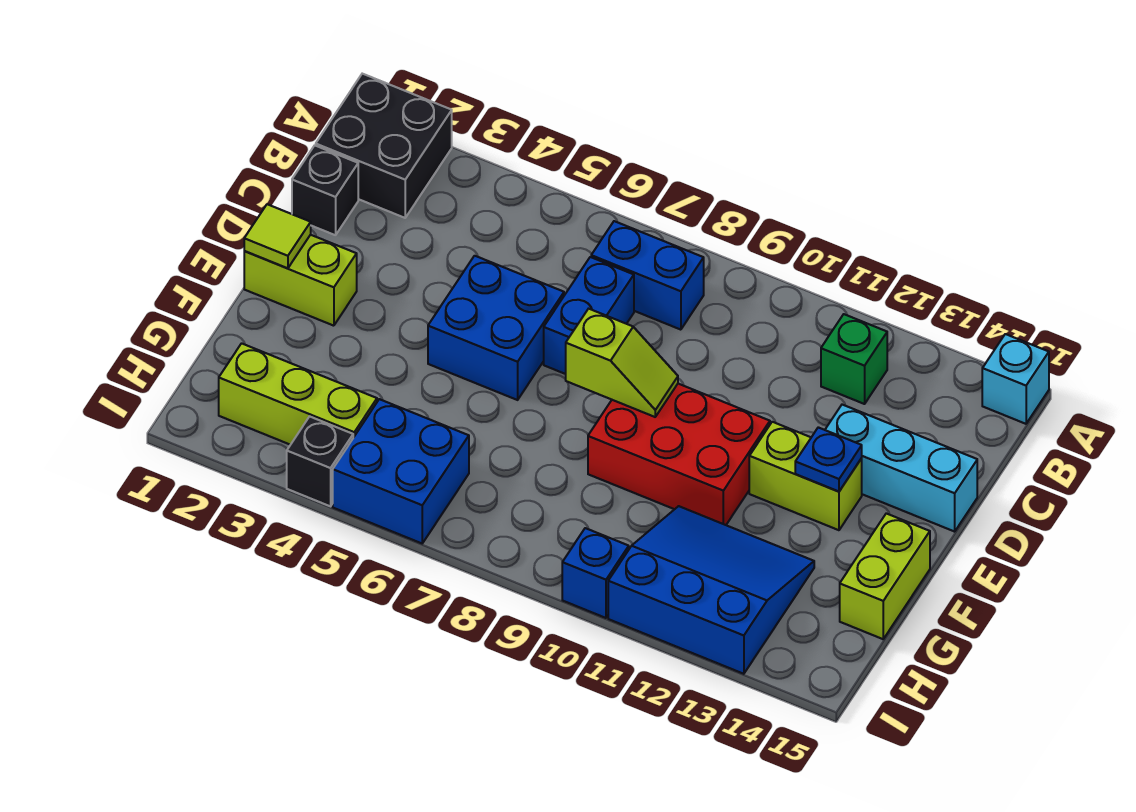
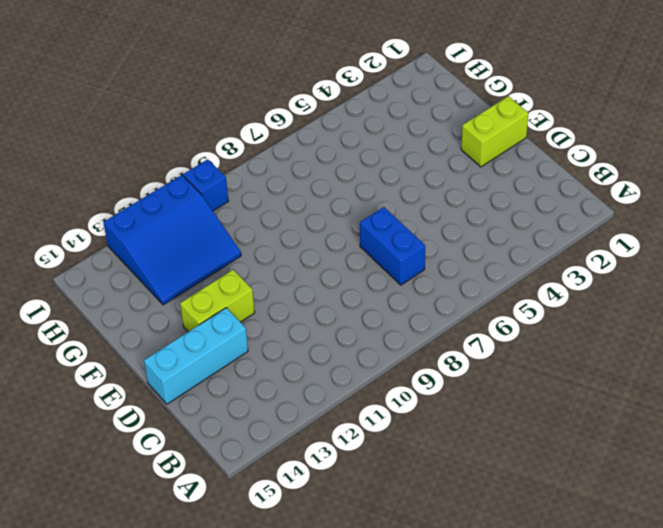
none -> black brick A1:B2 level 1
none -> cyan brick A15 level 1
none -> blue brick B7:B8 level 1

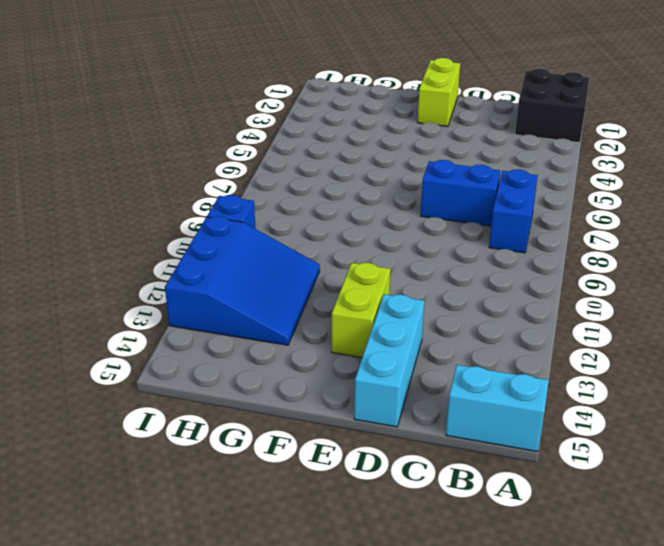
cyan brick A15:B15 level 1 -> cyan brick A15 level 1
none -> green brick B12 level 1
none -> black brick C1 level 1
none -> blue brick D5:E6 level 1

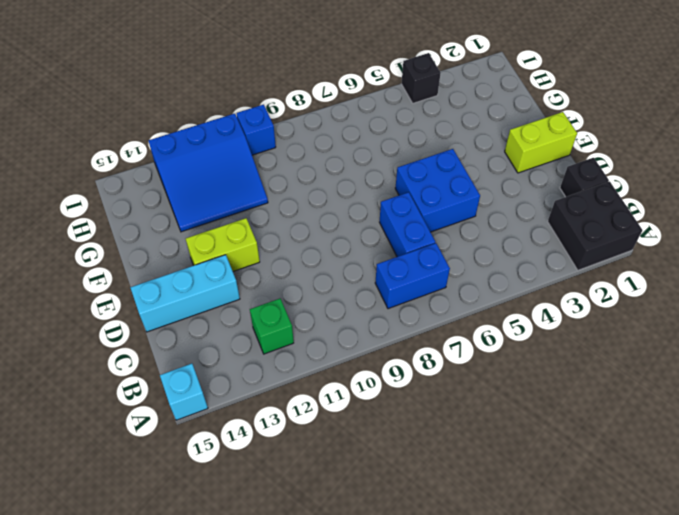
none -> red brick E9:F11 level 1
none -> lime brick F15:G15 level 1
none -> lime brick H2:H4 level 1

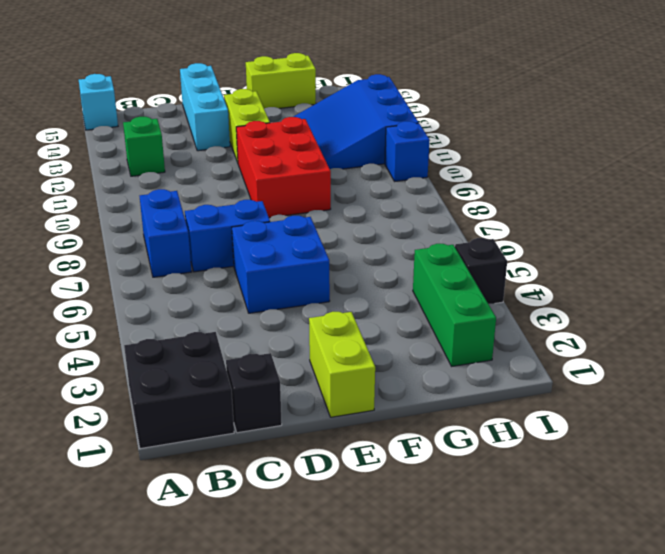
green brick H2:H4 level 1 -> lime brick H2:H4 level 1
none -> blue brick H5:I6 level 1
none -> lime tile E1 level 2
none -> lime slope E8:E9 level 2 top 8

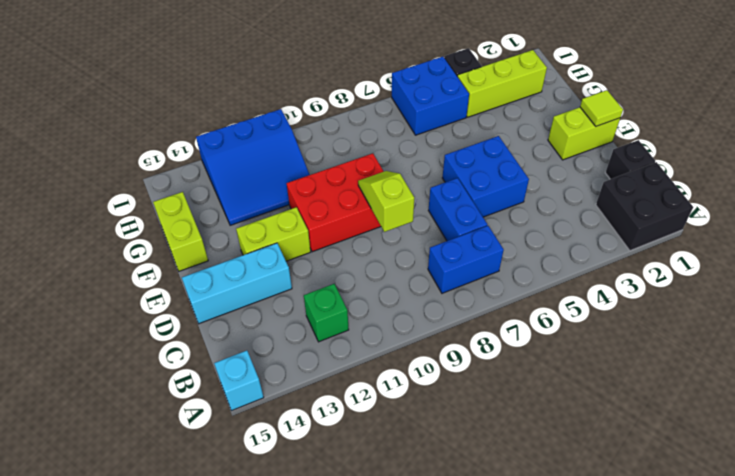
lime slope D9:E9 level 2 top D -> lime slope E8:E9 level 2 top 8
none -> blue brick I10 level 1
none -> blue plate E13 level 2

